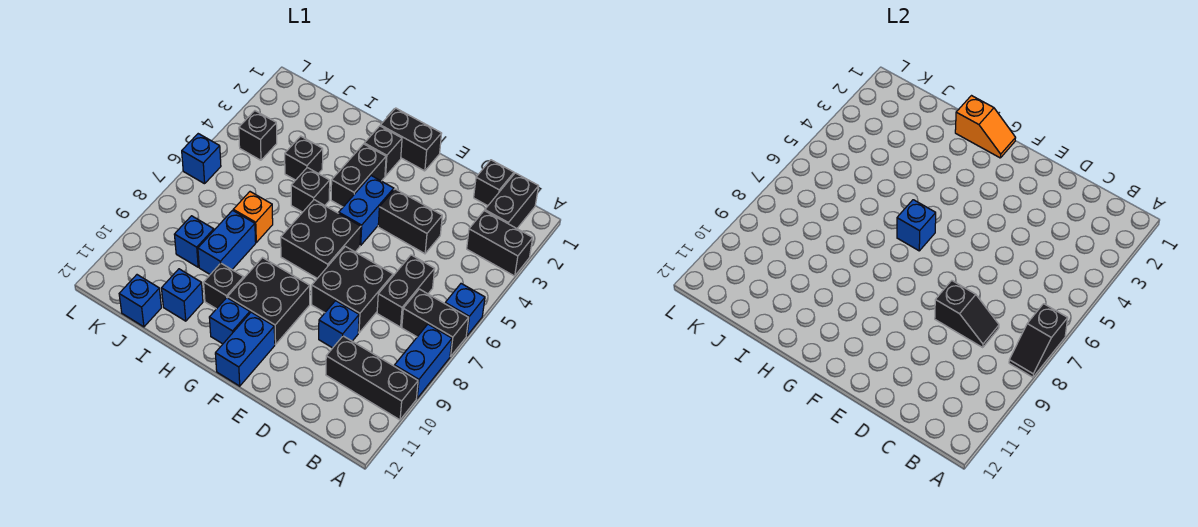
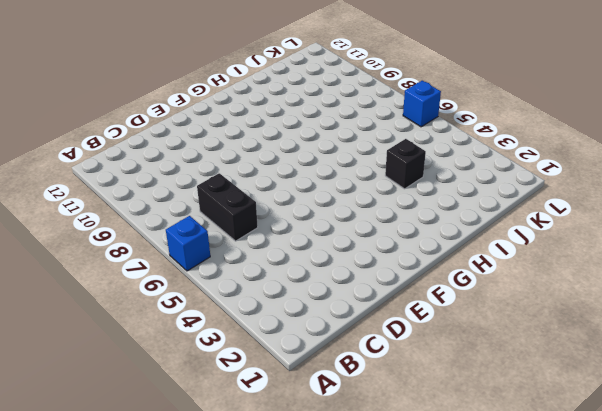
none -> black brick A3:B3 level 1
none -> black brick A7:B7 level 1
none -> blue brick A8:A9 level 1
none -> black brick A10:C10 level 1

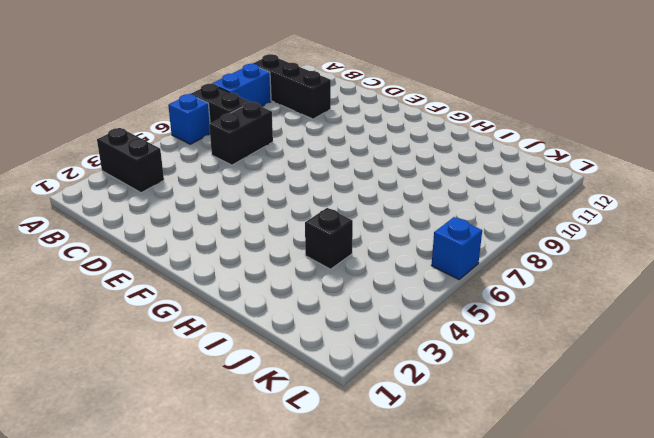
none -> black brick B1:B2 level 1
none -> black brick C1 level 1
none -> black brick D4:E4 level 1
none -> black brick D7:E8 level 1

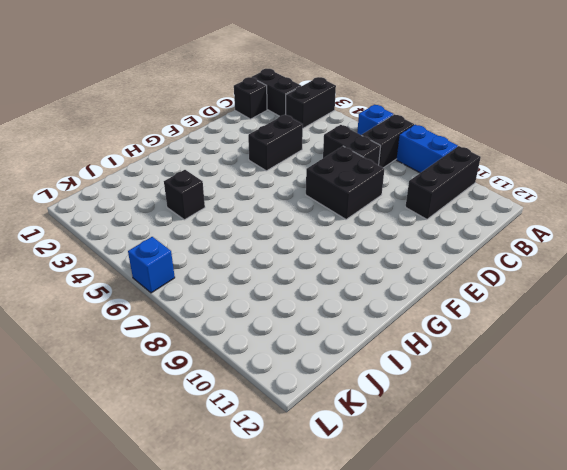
none -> blue brick D9 level 1
none -> black brick F1:G1 level 1
none -> blue brick F4:F5 level 1
none -> black brick F6:G7 level 1

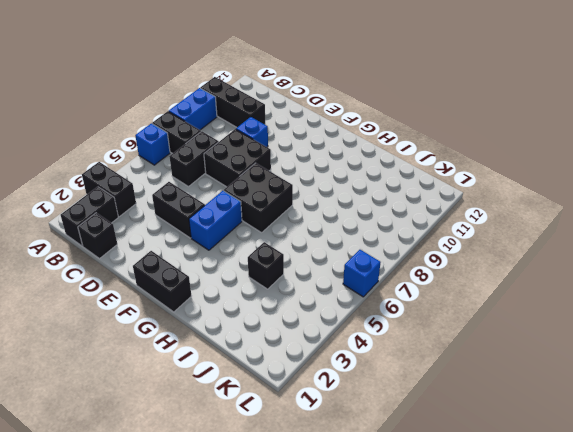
none -> black brick F9:G10 level 1
none -> blue brick F11:F12 level 1
none -> black brick G2 level 1
none -> black brick G3:G4 level 1

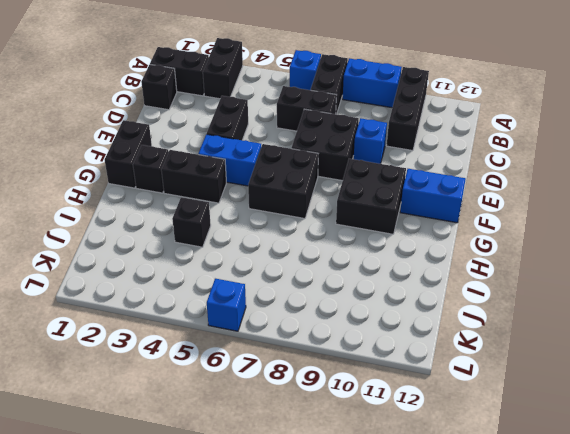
none -> blue brick G11 level 1
none -> black brick H5 level 1
none -> black brick H10 level 1
none -> orange brick I7 level 1

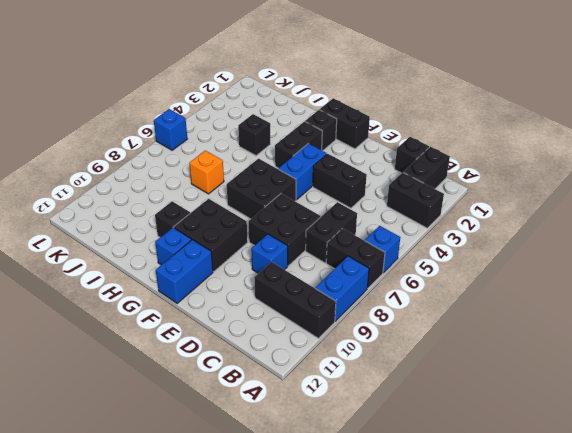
none -> black brick H5 level 1
none -> blue brick I8:I9 level 1
none -> blue brick I11 level 1
none -> blue brick J9 level 1

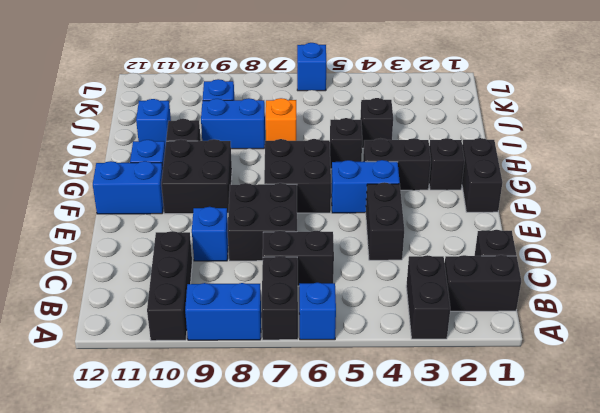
none -> blue brick J12 level 1
none -> black brick K4 level 1
none -> black slope A7:A8 level 2 top 7
none -> black slope C8:D8 level 2 top D

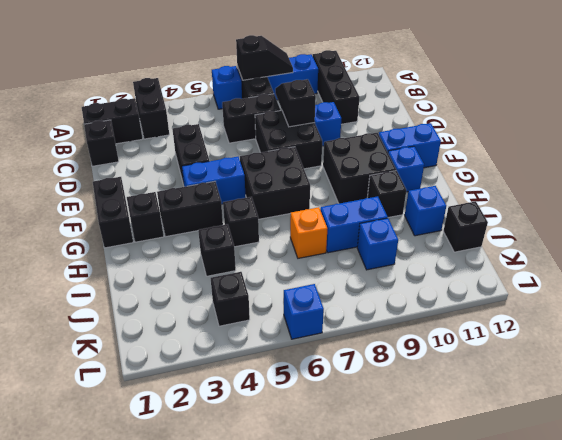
black brick J12 level 1 -> blue brick J12 level 1
none -> orange slope G1:H1 level 2 top H
none -> blue brick G6 level 2

